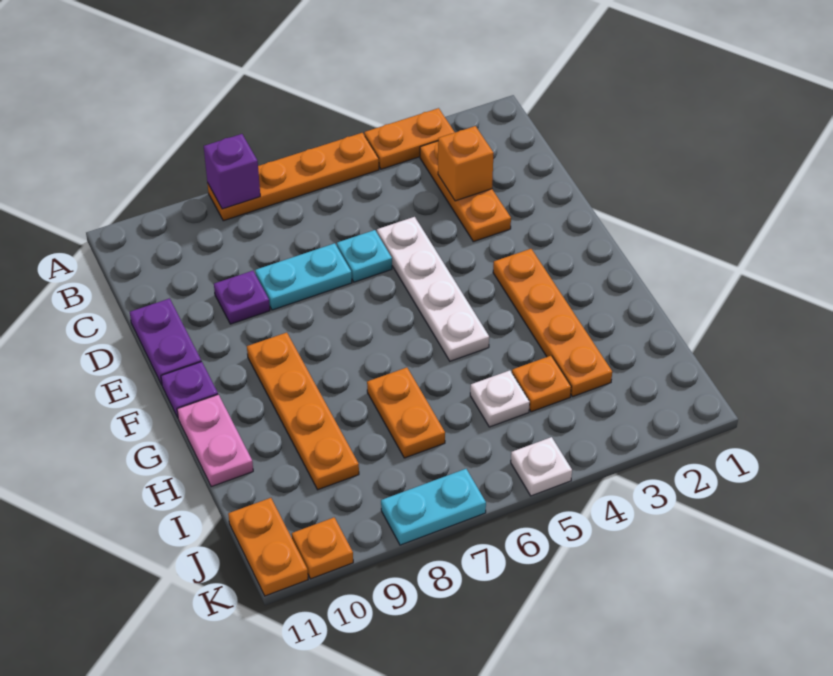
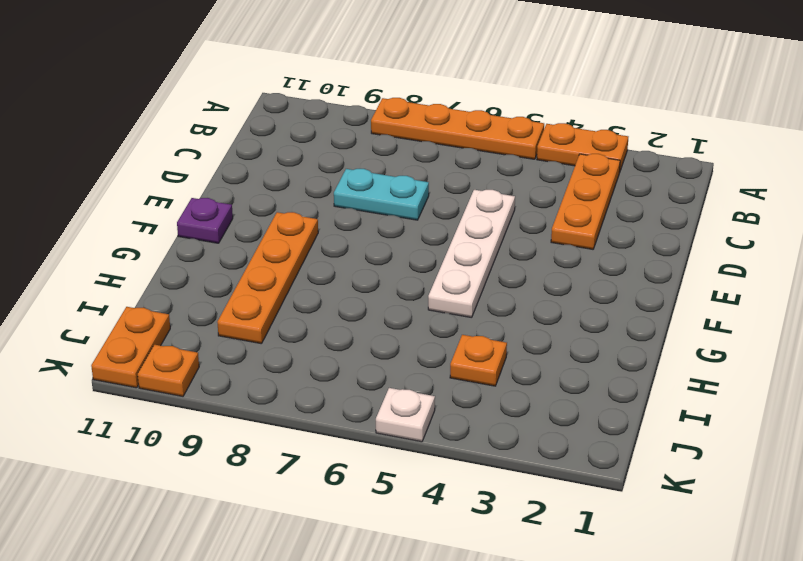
none -> cyan plate D6 level 1
none -> purple plate D9 level 1
none -> purple plate D11:E11 level 1

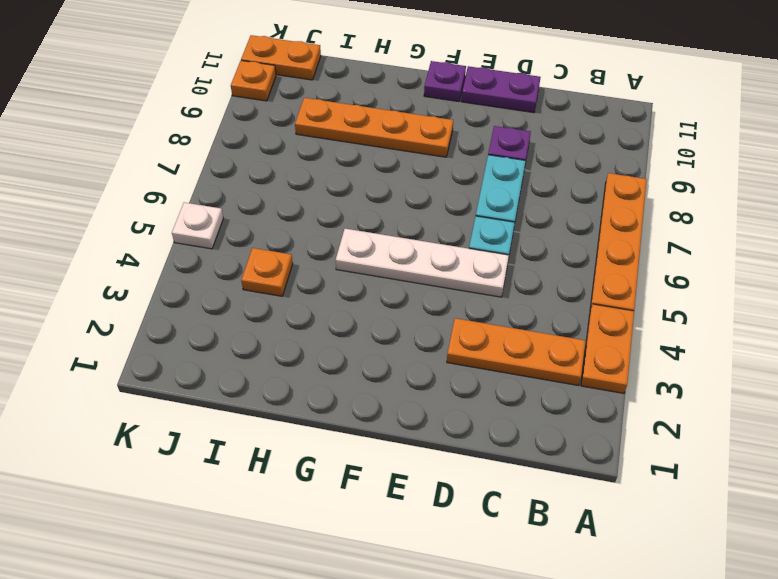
none -> orange plate F3:I3 level 1
none -> pink plate G11:H11 level 1
none -> orange plate H7:I7 level 1

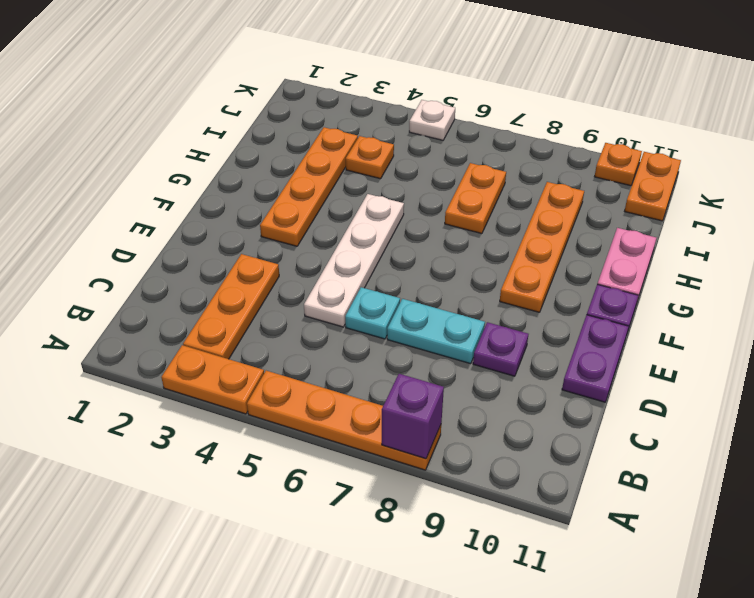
none -> white plate I5 level 1
none -> cyan plate K7:K8 level 1
none -> orange brick C3 level 2

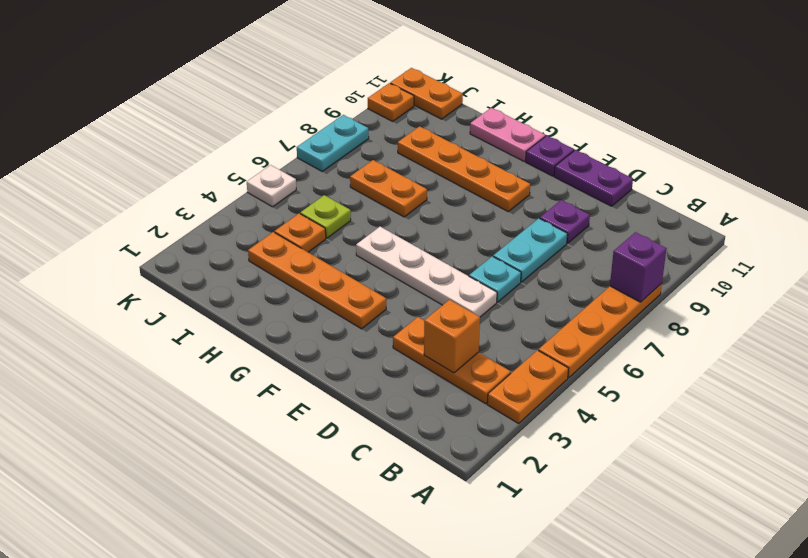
lime plate I5 level 1 -> white plate I5 level 1

